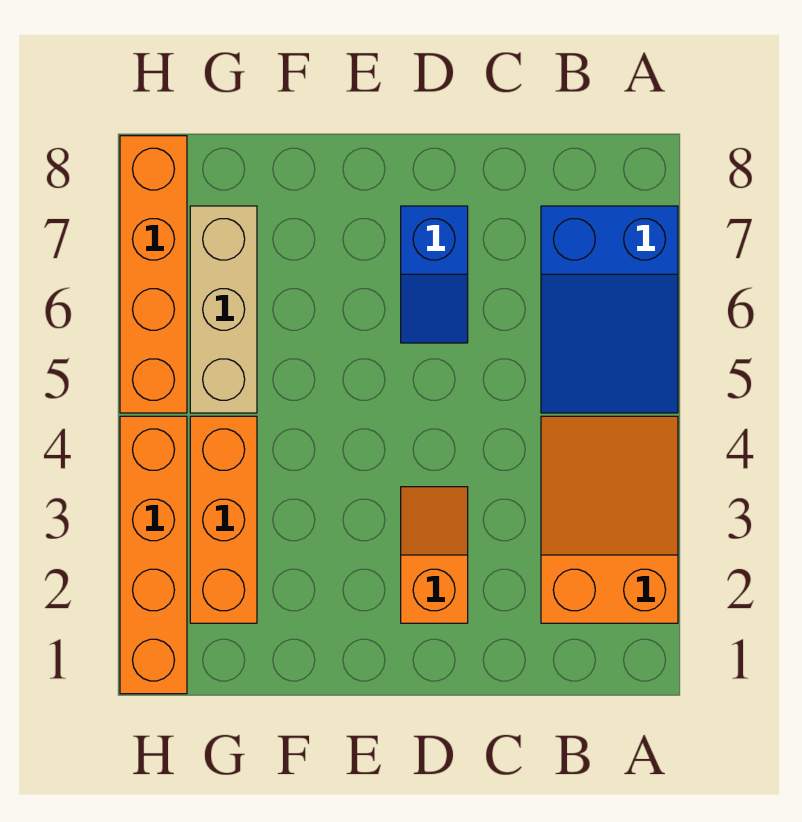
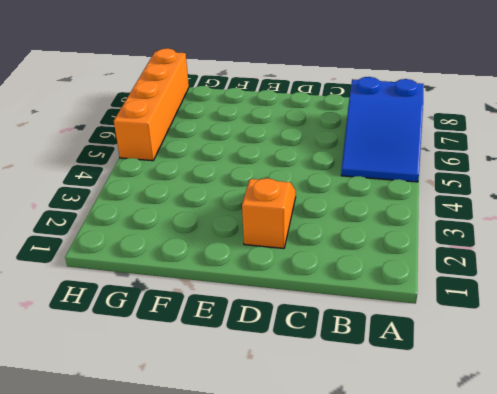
none -> orange slope A2:B4 level 1 top 2
none -> blue slope D6:D7 level 1 top 7

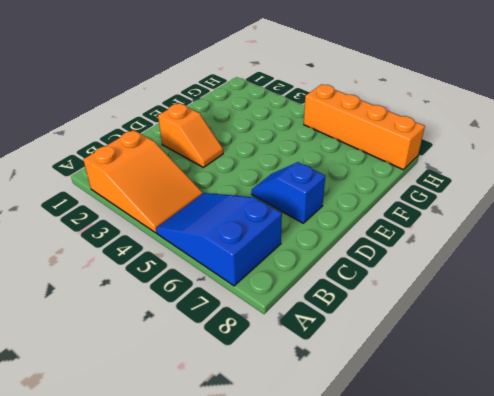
none -> orange brick G2:G4 level 1
none -> tan brick G5:G7 level 1

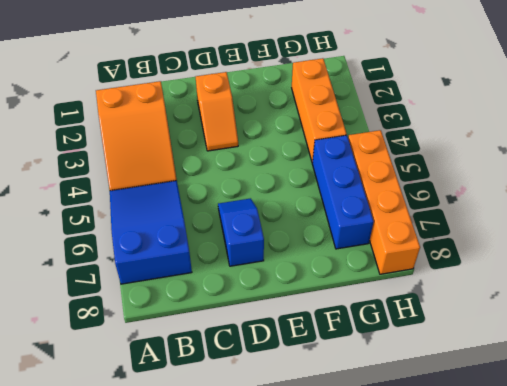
blue brick G5:G7 level 1 -> tan brick G5:G7 level 1
none -> orange brick H1:H4 level 1

